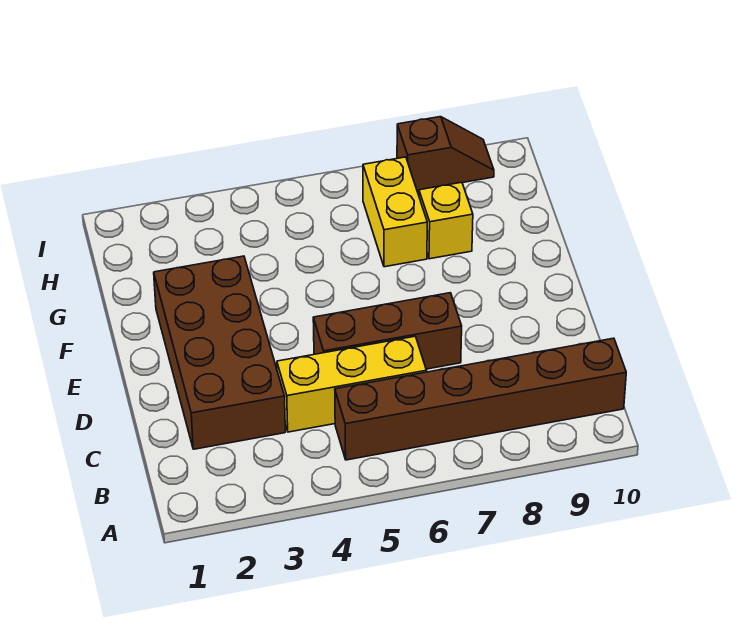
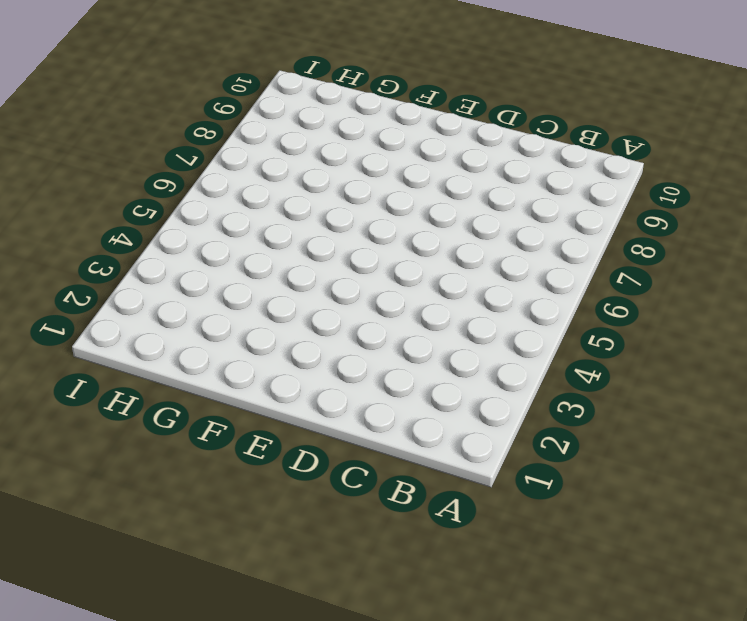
none -> brown brick B5:B10 level 1
none -> brown brick C2:F3 level 1

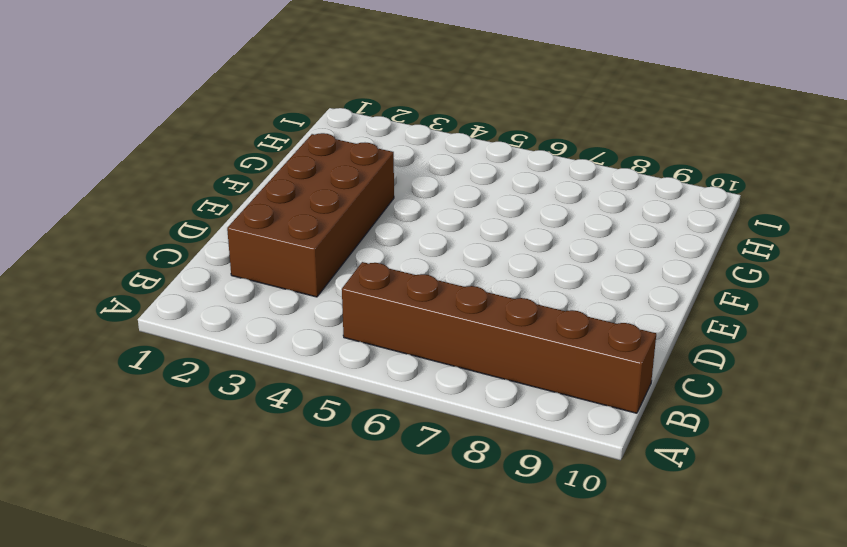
none -> yellow brick C4:C6 level 1
none -> brown brick D5:D7 level 1

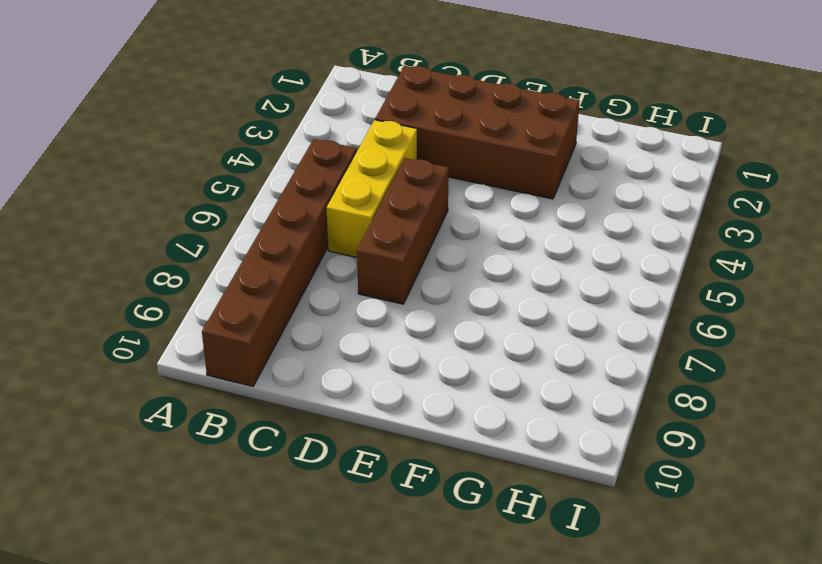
none -> yellow brick G7:H7 level 1
none -> yellow brick G8 level 1

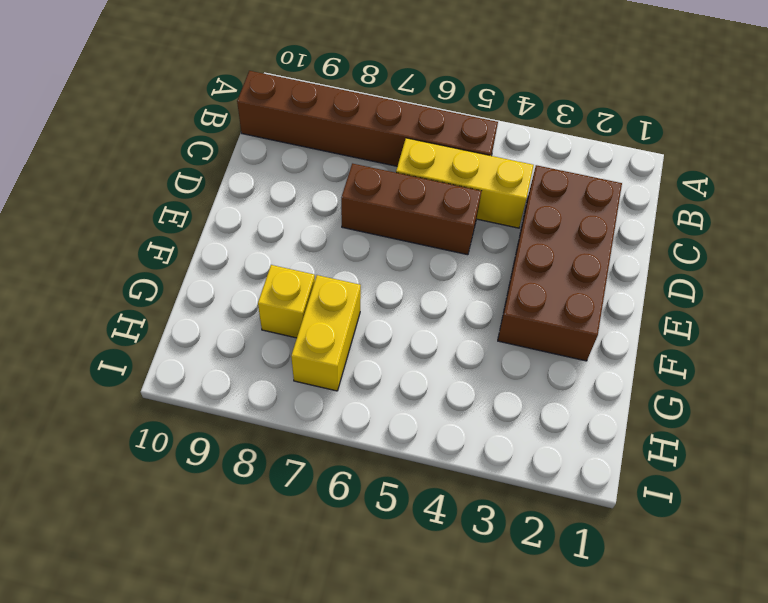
none -> brown slope I8:I9 level 1 top 8

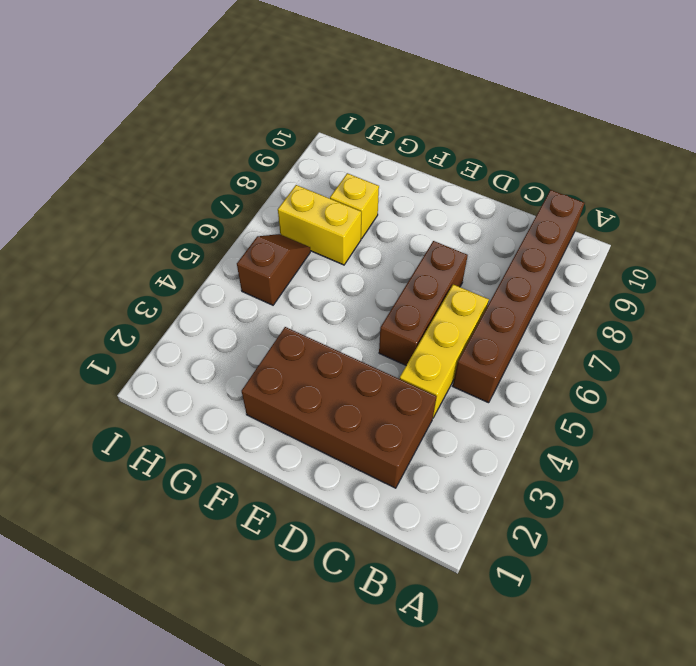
brown slope H5:H6 level 1 top 5 -> brown slope I8:I9 level 1 top 8

